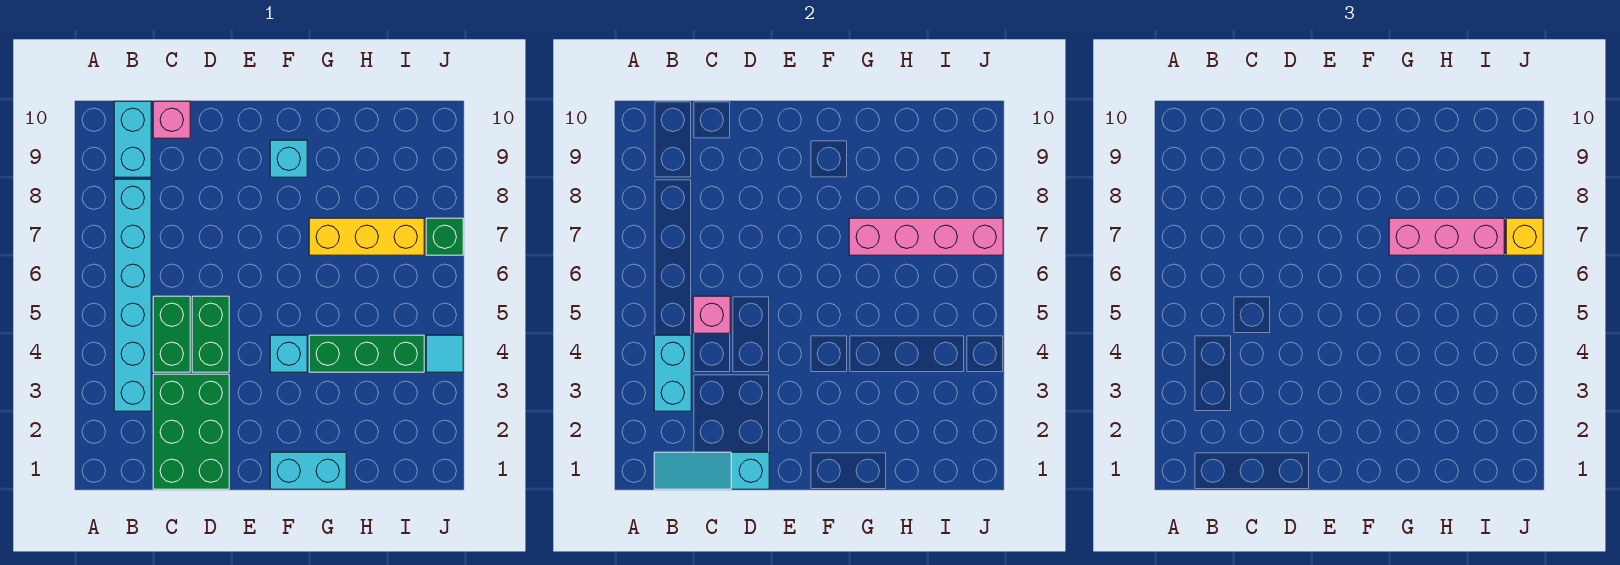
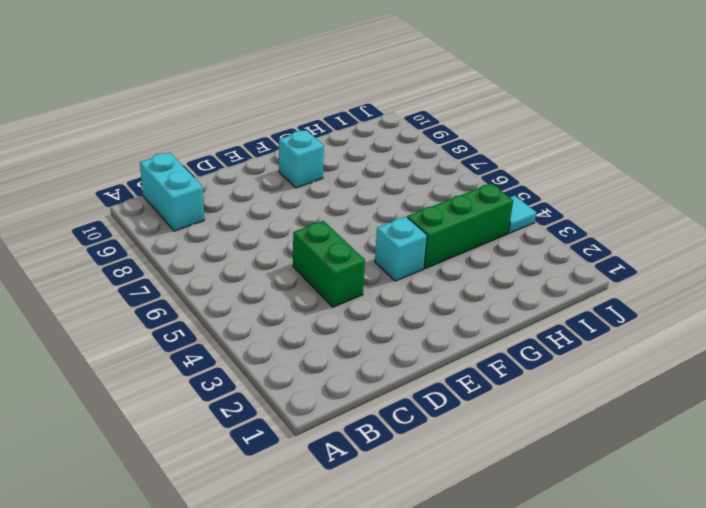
none -> cyan brick B3:B8 level 1
none -> green brick C1:D3 level 1
none -> green brick C4:C5 level 1

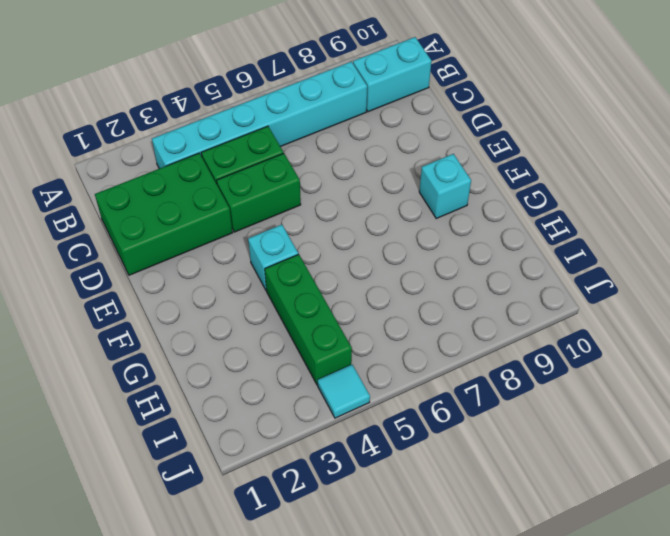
none -> pink brick C10 level 1
none -> cyan brick F1:G1 level 1
none -> yellow brick G7:I7 level 1

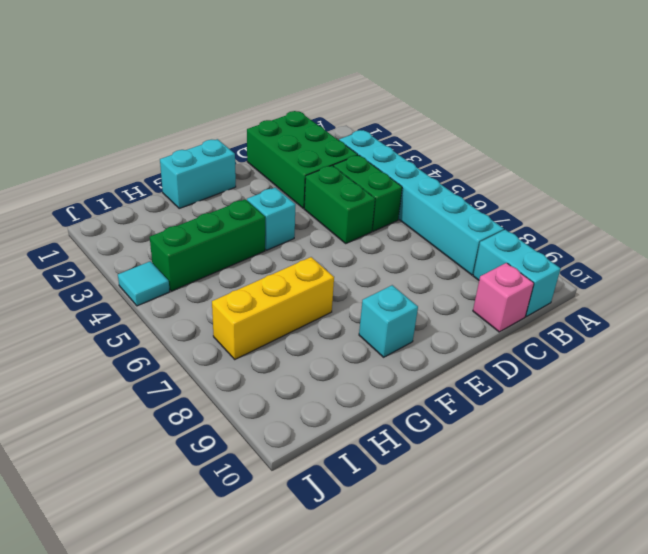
none -> green brick J7 level 1
none -> cyan slope B1:D1 level 2 top D
none -> cyan brick B3:B4 level 2

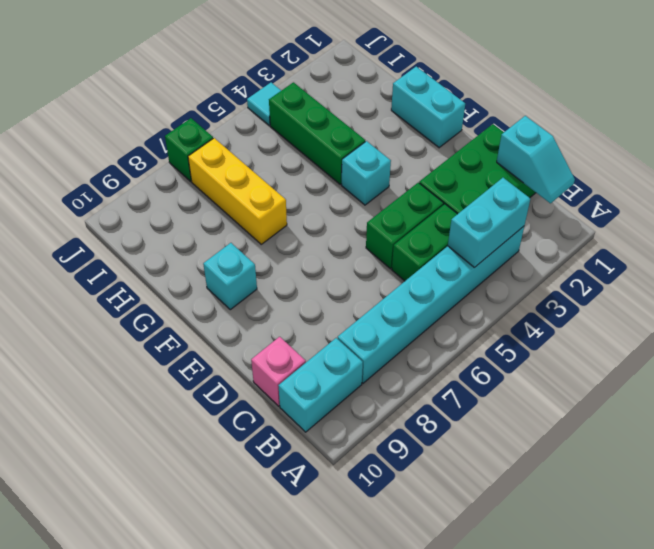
cyan slope B1:C1 level 2 top C -> cyan slope B1:D1 level 2 top D
none -> pink brick C5 level 2
none -> pink brick G7:J7 level 2
none -> pink brick G7:I7 level 3

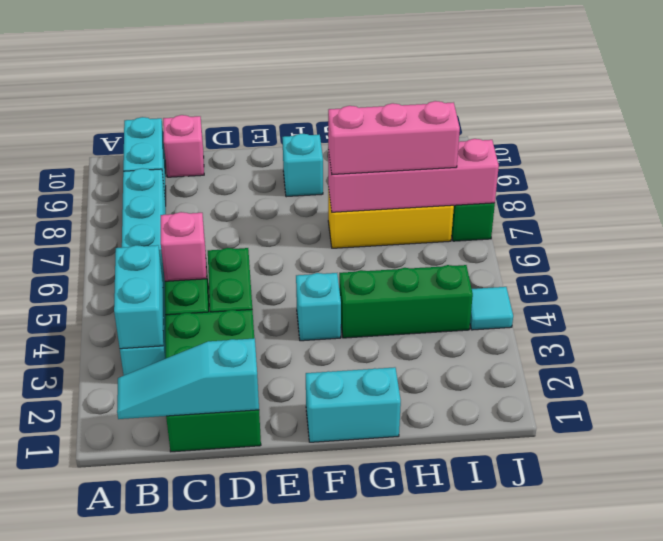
none -> yellow brick J7 level 3

